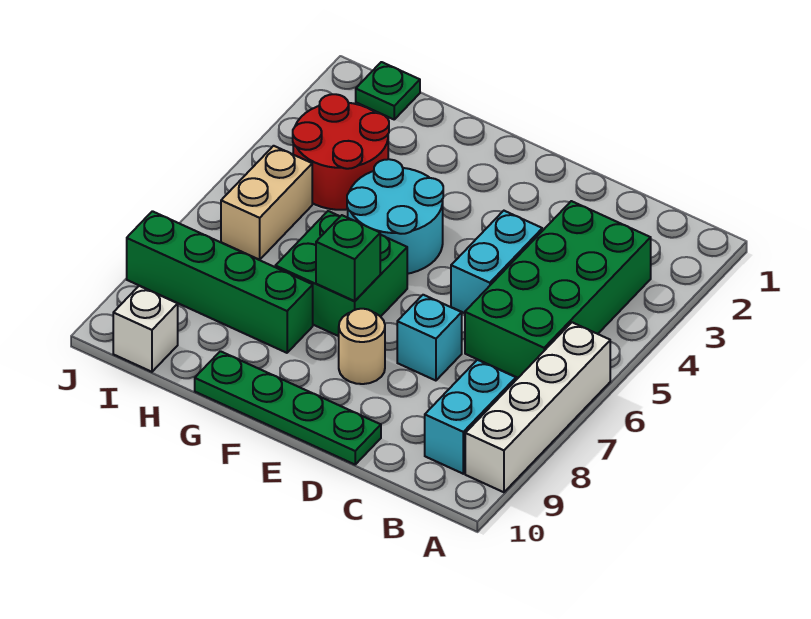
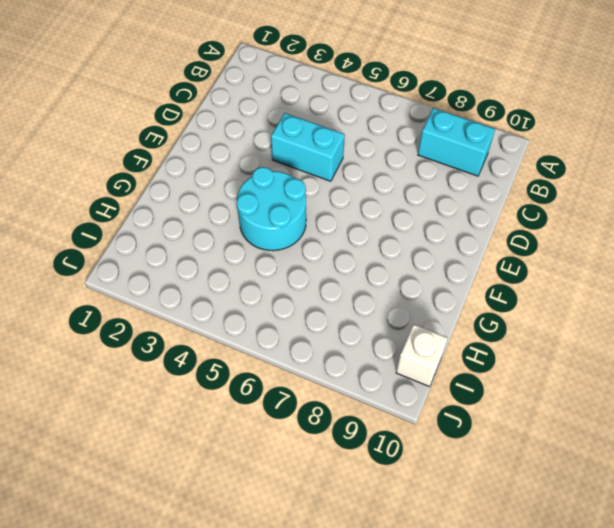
none -> white brick A6:A9 level 1
none -> green brick B3:C6 level 1
none -> cyan brick D7 level 1

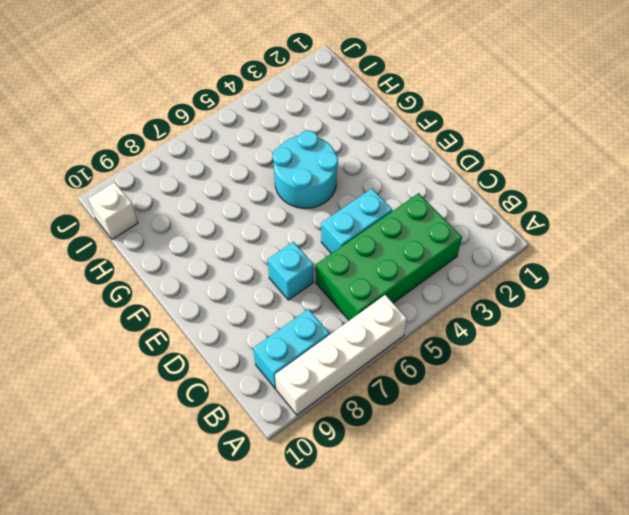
none -> green plate D10:G10 level 1
none -> tan round brick E8 level 1
none -> green brick F6:G7 level 1

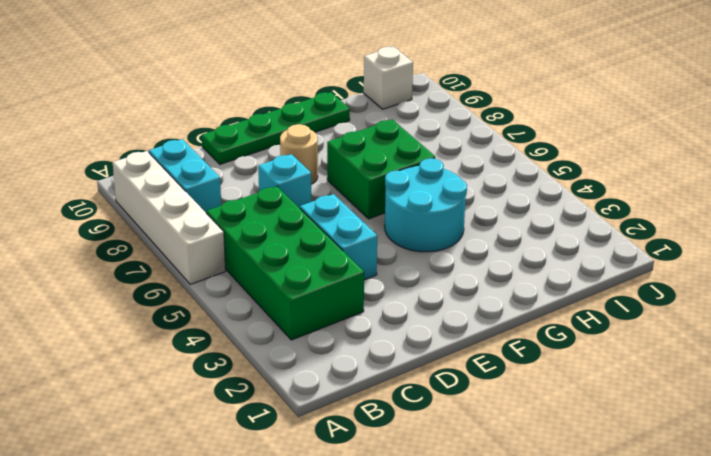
none -> green brick G8:J8 level 1
none -> red round brick H3:I4 level 1
none -> green plate I1 level 1

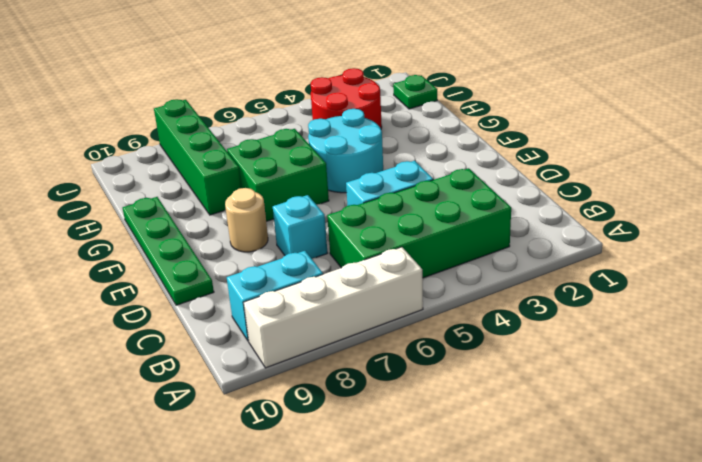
none -> tan brick I5:I6 level 1
none -> white brick I10 level 1
none -> green brick F7 level 2

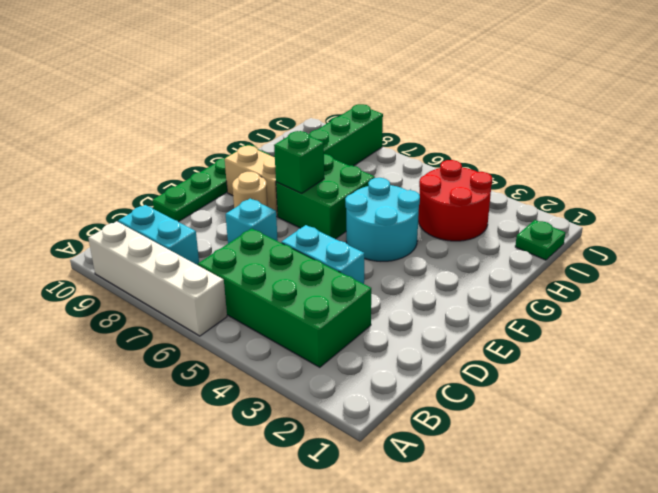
tan brick F8:F9 level 1 -> tan brick I5:I6 level 1
none -> white brick I10 level 1

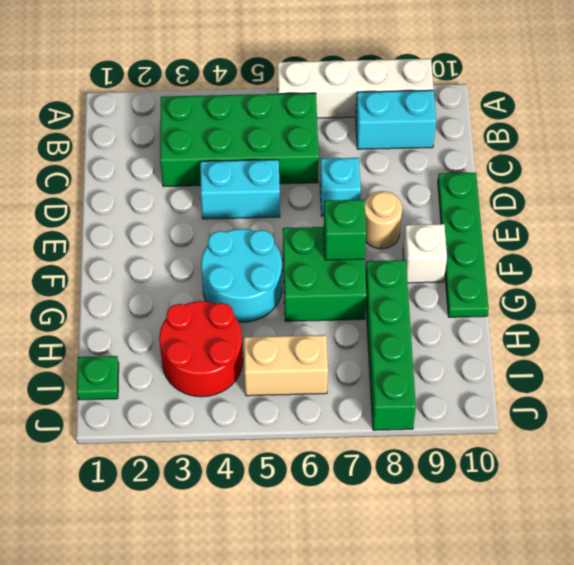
white brick F9 level 1 -> white brick I10 level 1

